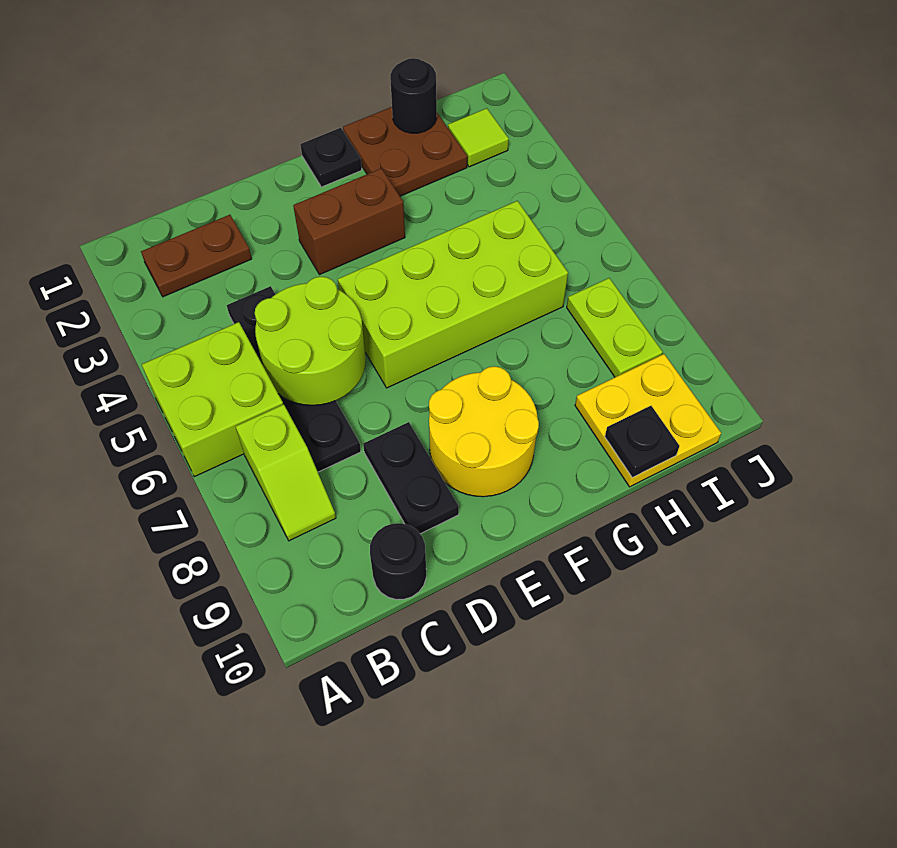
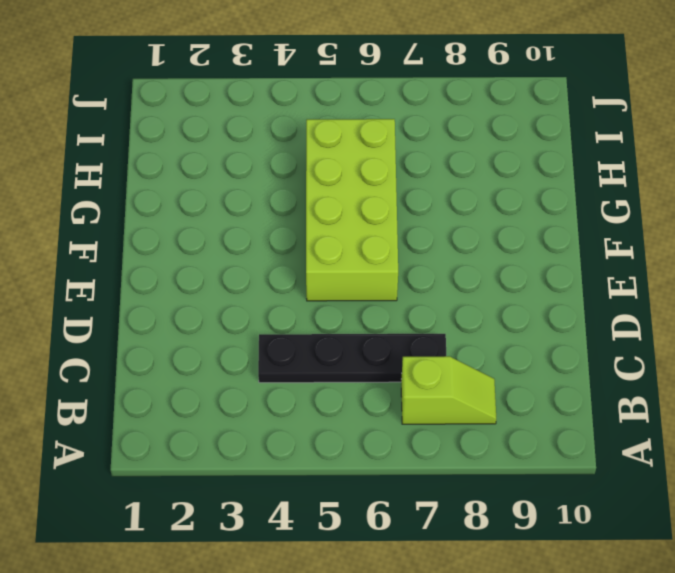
none -> lime brick A5:B6 level 1
none -> brown plate B2:C2 level 1
none -> black round brick C10 level 1

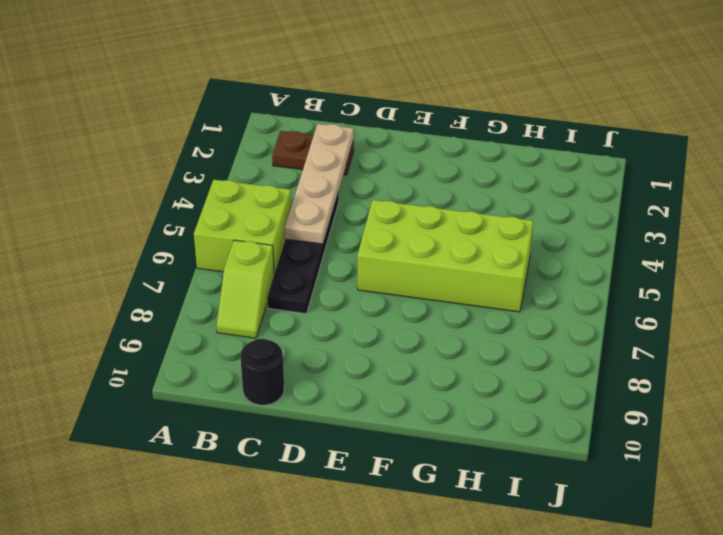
tan plate C2:C5 level 2 -> lime round brick C5:D6 level 2
none -> black plate D8:D9 level 1
none -> brown brick E3:F3 level 1
none -> yellow round brick E8:F9 level 1

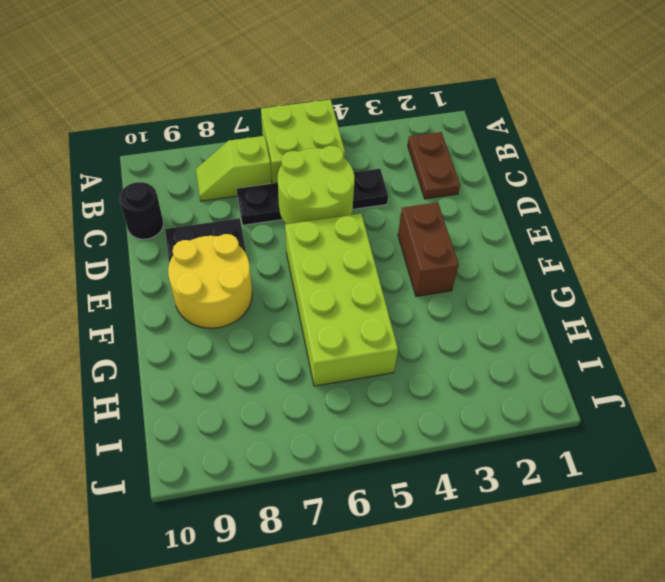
none -> black plate F1 level 1
none -> brown plate G1:H2 level 1
none -> yellow plate H9:I10 level 1

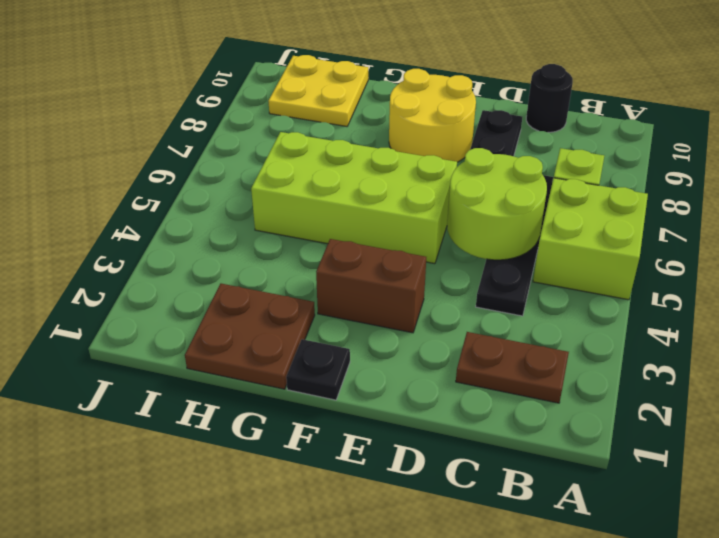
none -> lime tile I2 level 1
none -> lime plate I7:I8 level 1
none -> black round brick H1 level 2

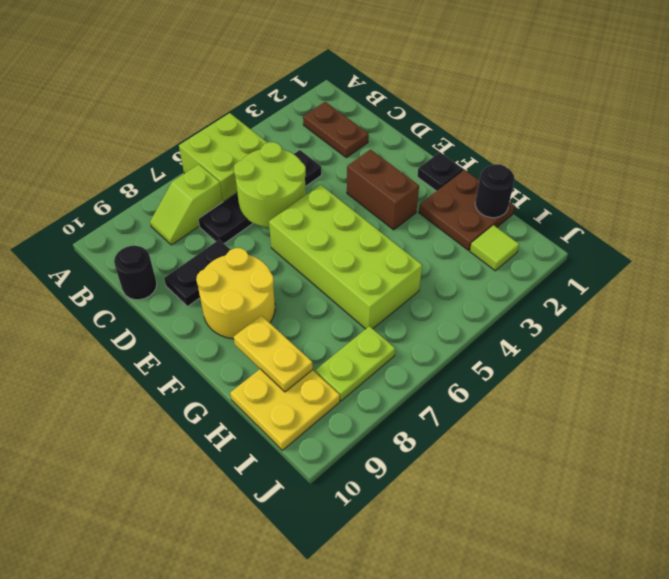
yellow plate G9:H9 level 2 -> none
none -> black plate H10 level 2

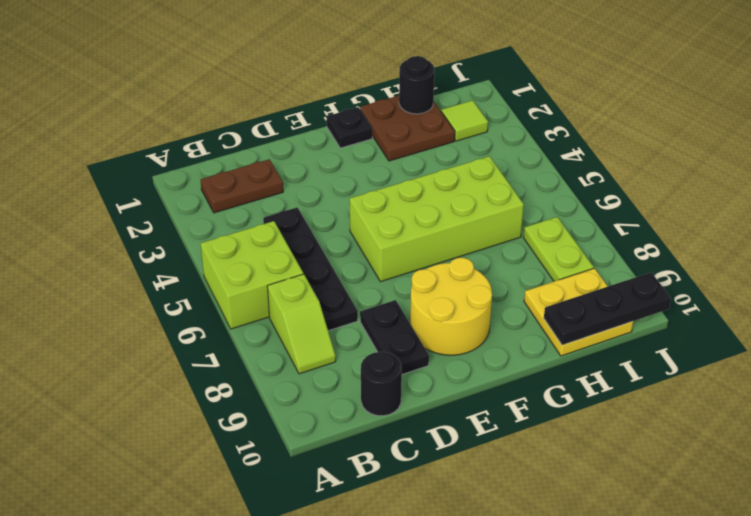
black plate H10:J10 level 2 -> black plate H10 level 2
none -> brown brick E3:F3 level 1
none -> lime round brick C5:D6 level 2

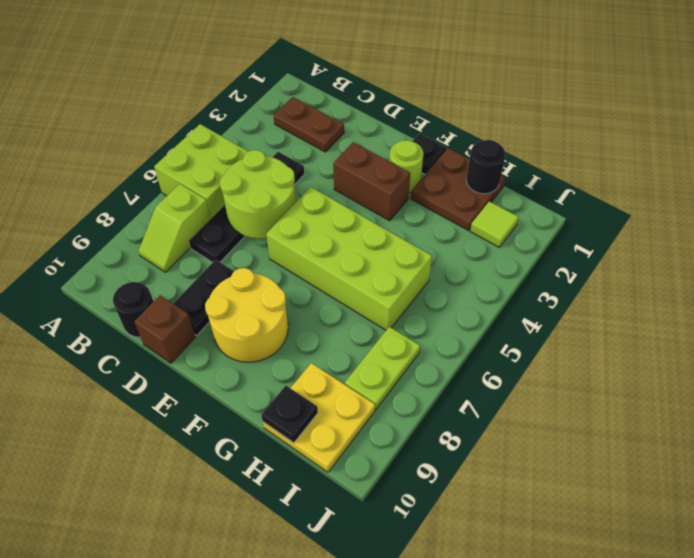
brown brick D10 level 1 -> none
lime round brick F2 level 1 -> none

